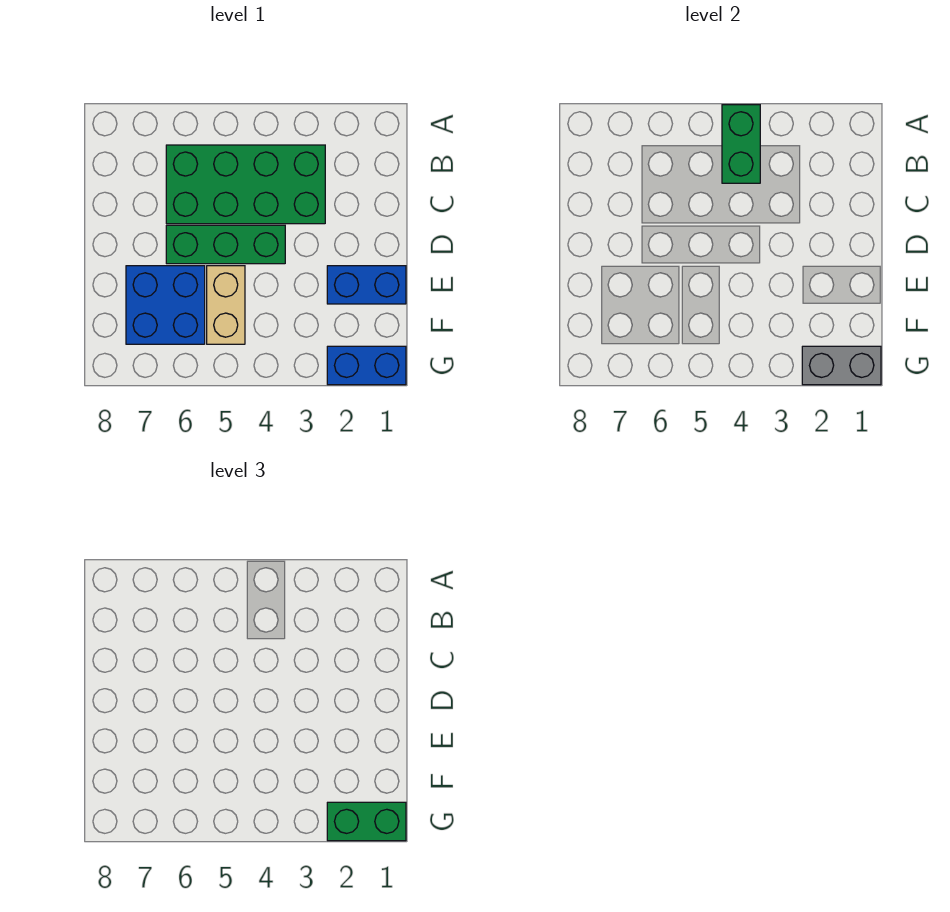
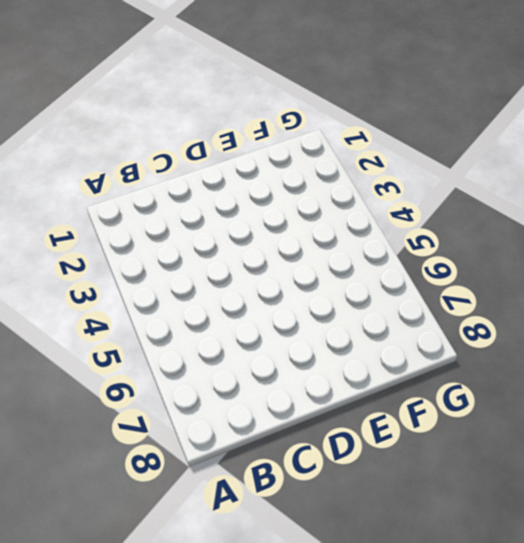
none -> green brick B3:C6 level 1
none -> green brick D4:D6 level 1

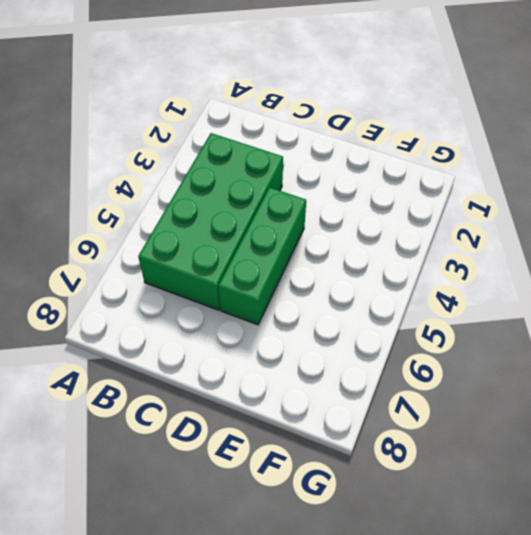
none -> blue brick E1:E2 level 1
none -> tan brick E5:F5 level 1

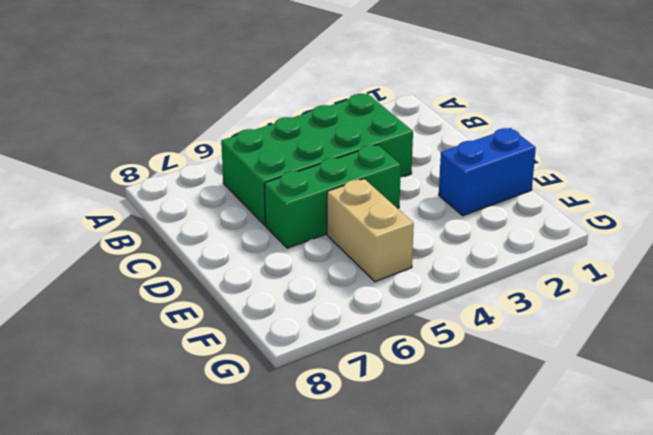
none -> blue brick E6:F7 level 1
none -> blue brick G1:G2 level 1

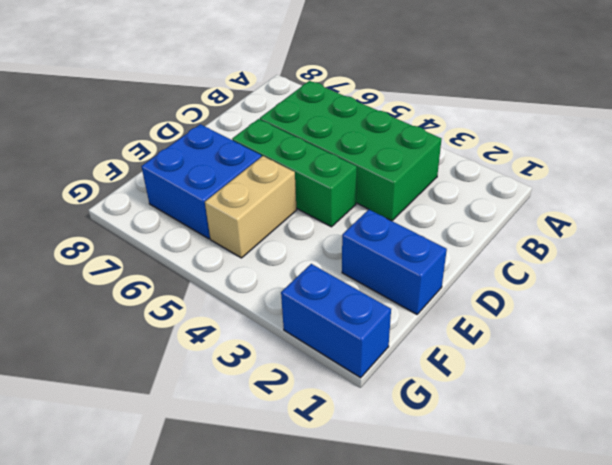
none -> green brick A4:B4 level 2
none -> grey brick G1:G2 level 2

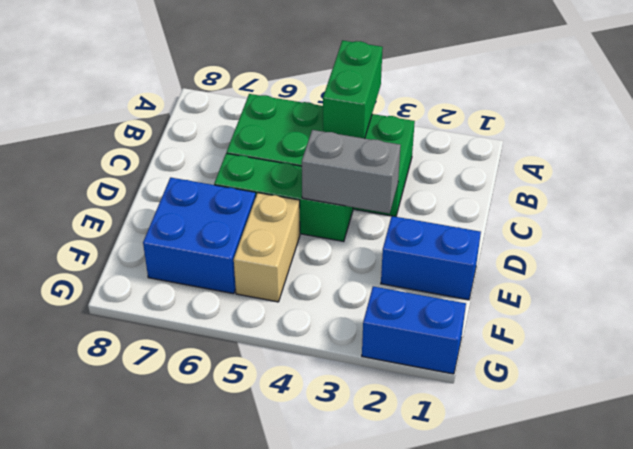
grey brick D3:D4 level 2 -> grey brick G1:G2 level 2
none -> green brick G1:G2 level 3

